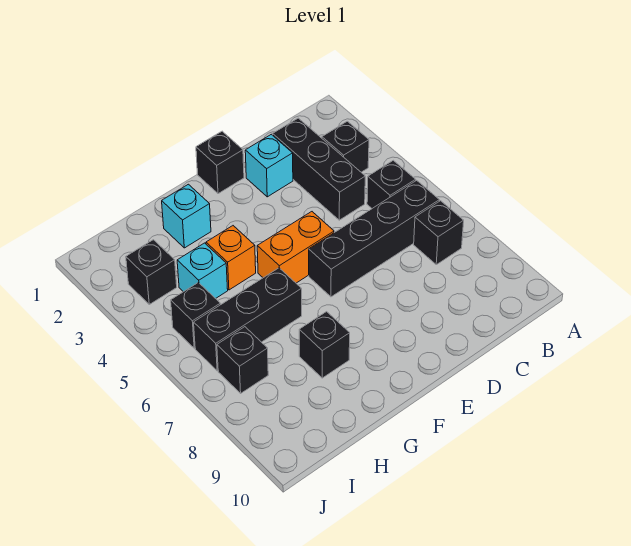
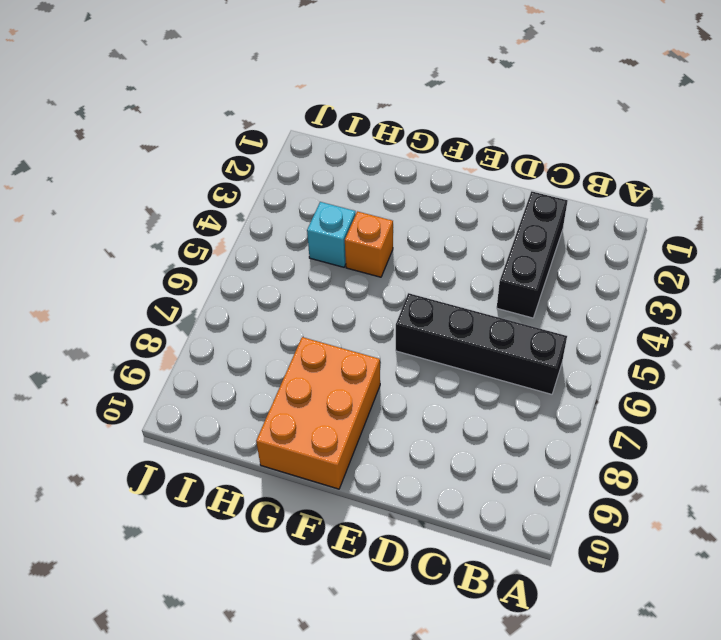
orange brick F8:G10 level 1 -> black brick G8 level 1
none -> black brick B3 level 1
none -> black brick B5 level 1
none -> black brick B7 level 1

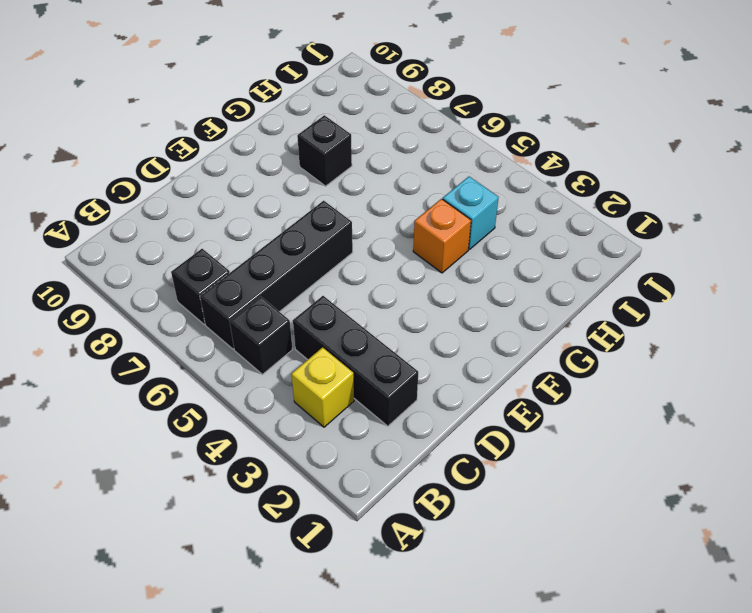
yellow brick B3 level 1 -> black brick B3 level 1
none -> cyan brick D2 level 1
none -> black brick E1 level 1
none -> orange brick E5:F5 level 1

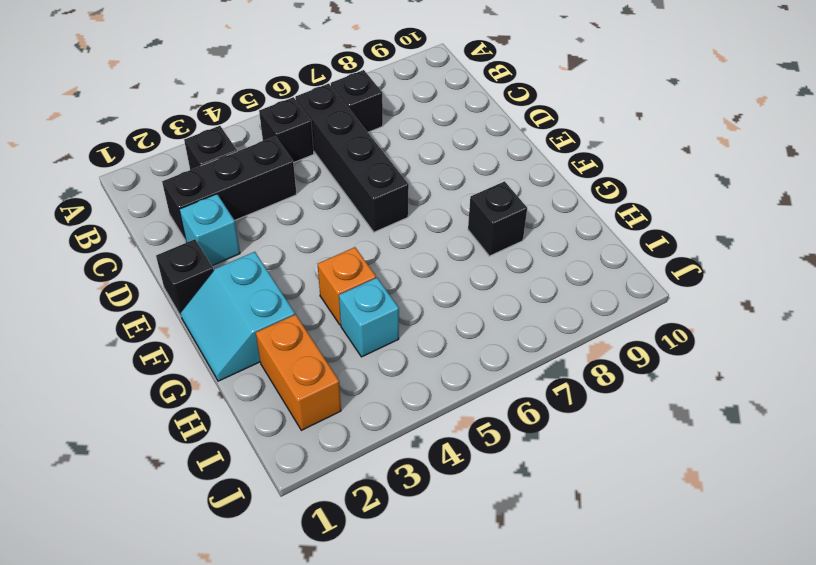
cyan slope F1:G2 level 1 top 2 -> cyan brick G2 level 1
orange brick H2:I2 level 1 -> orange brick E5:F5 level 1
none -> black brick G6:I6 level 1
none -> black brick I3 level 1
none -> black brick I5 level 1

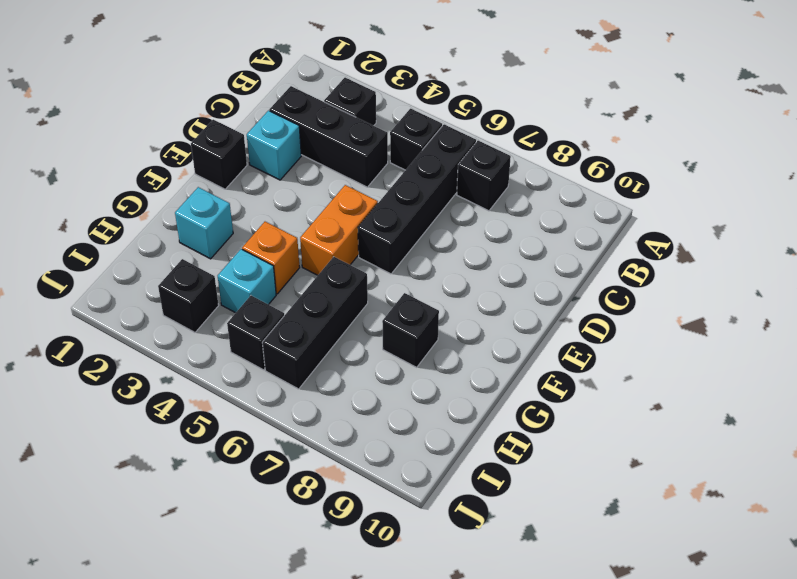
none -> black brick I7 level 1

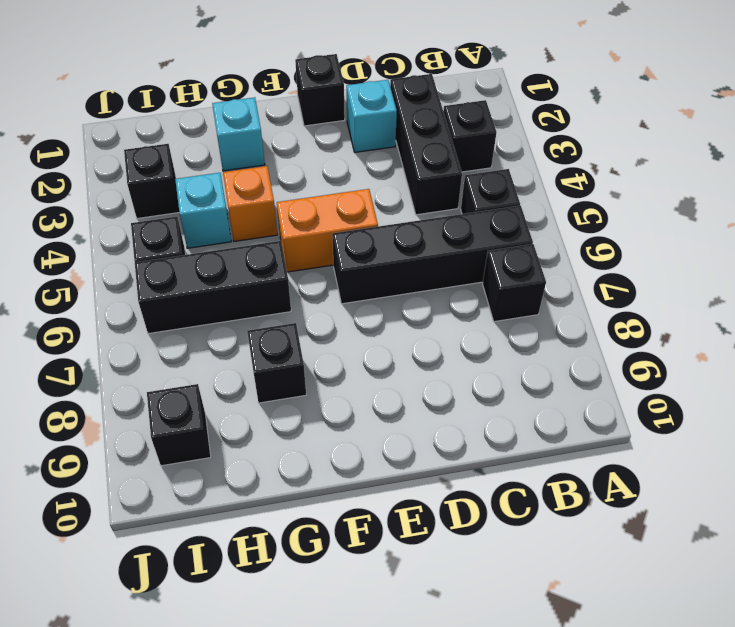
black brick I9 level 1 -> black brick I7 level 1

